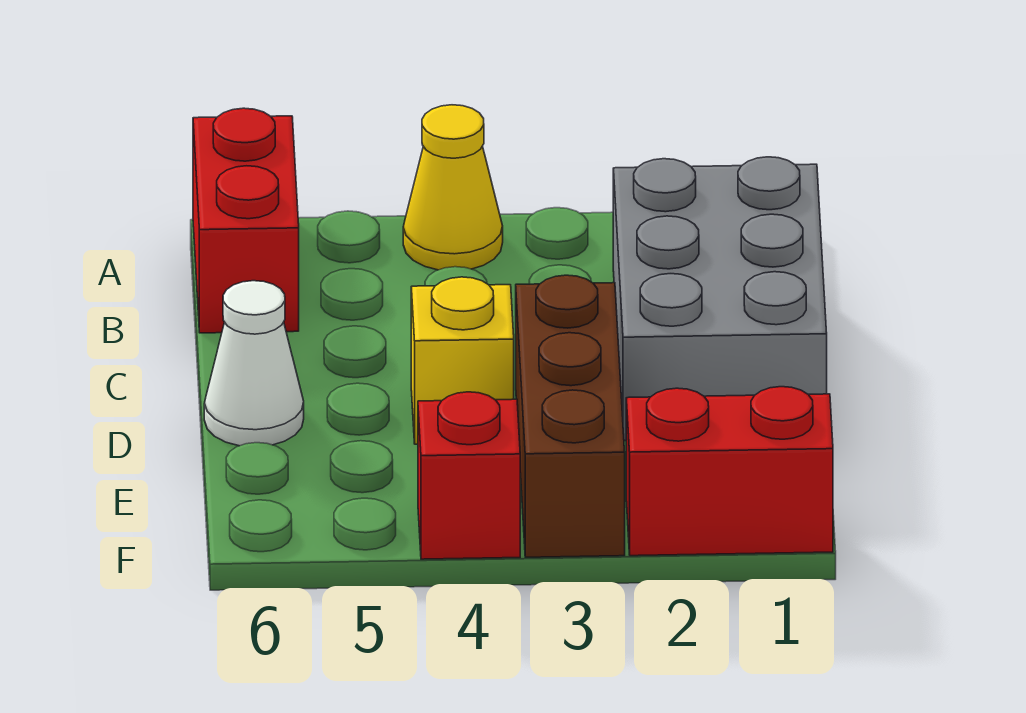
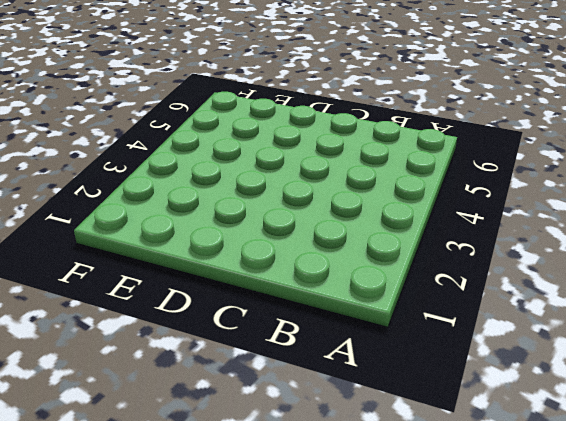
none -> yellow cone A4 level 1
none -> red brick A6:B6 level 1

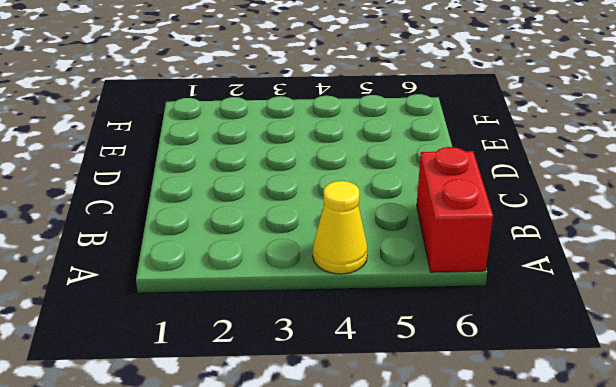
none -> grey brick B1:D2 level 1
none -> brown brick D3:F3 level 1

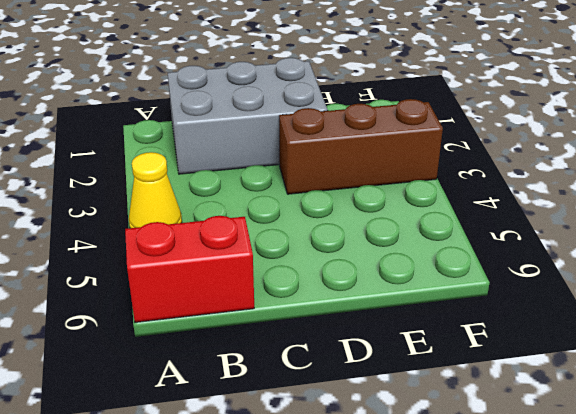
none -> yellow brick D4 level 1
none -> white cone D6 level 1

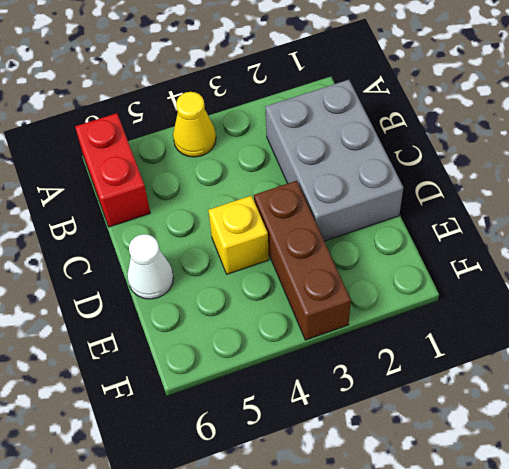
none -> red brick F1:F2 level 1
none -> red brick F4 level 1

